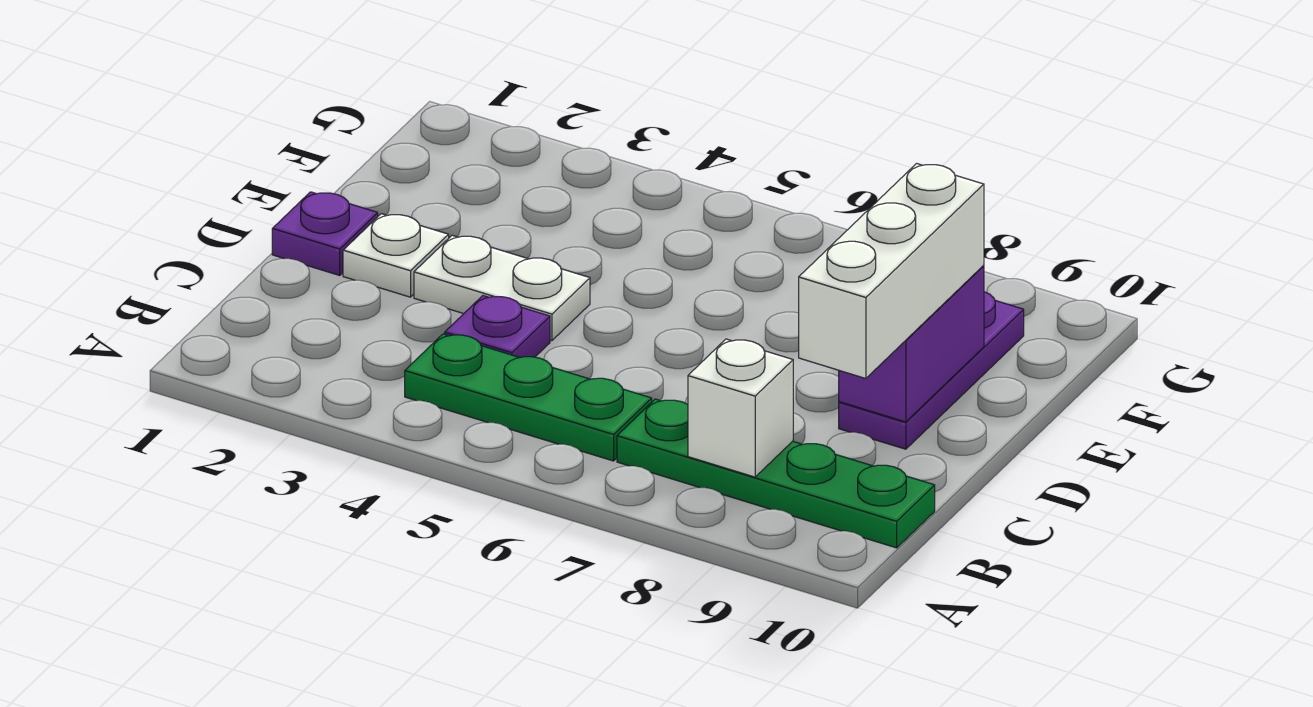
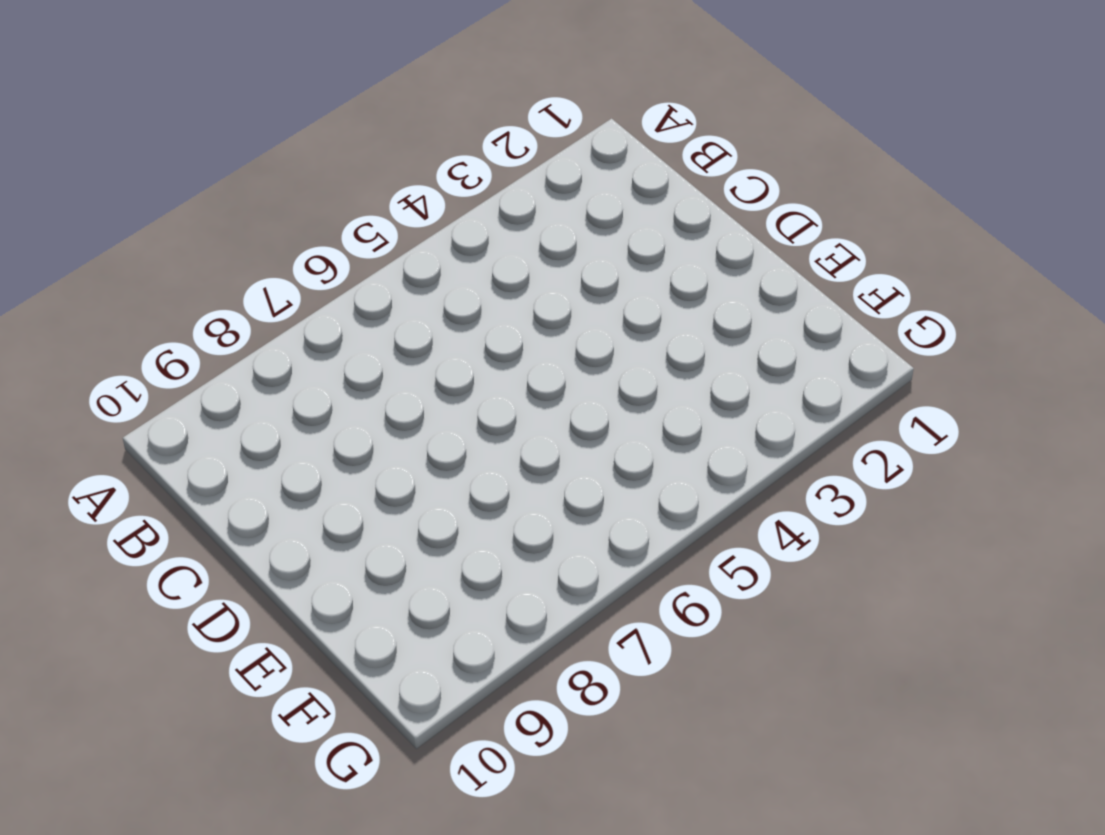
none -> green plate B4:B6 level 1
none -> green plate B7:B10 level 1

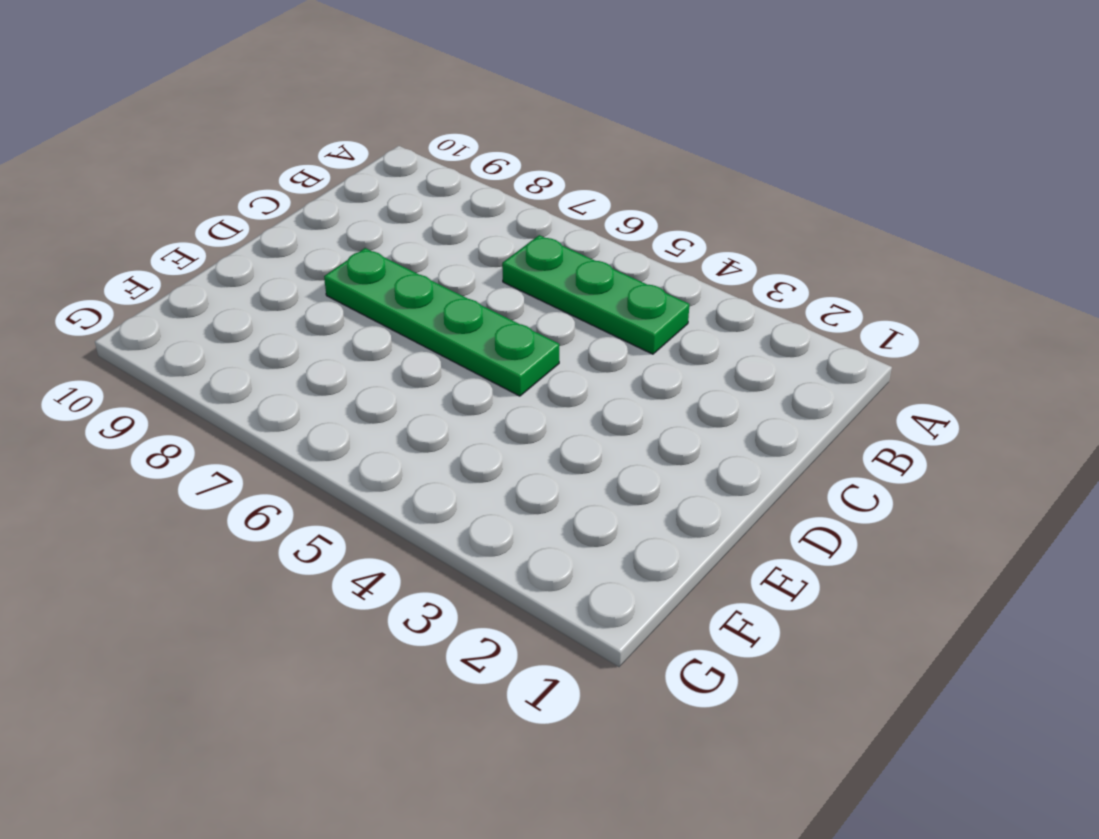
green plate D5:D8 level 1 -> green plate B7:B10 level 1
none -> purple plate C4 level 1
none -> purple plate D1 level 1

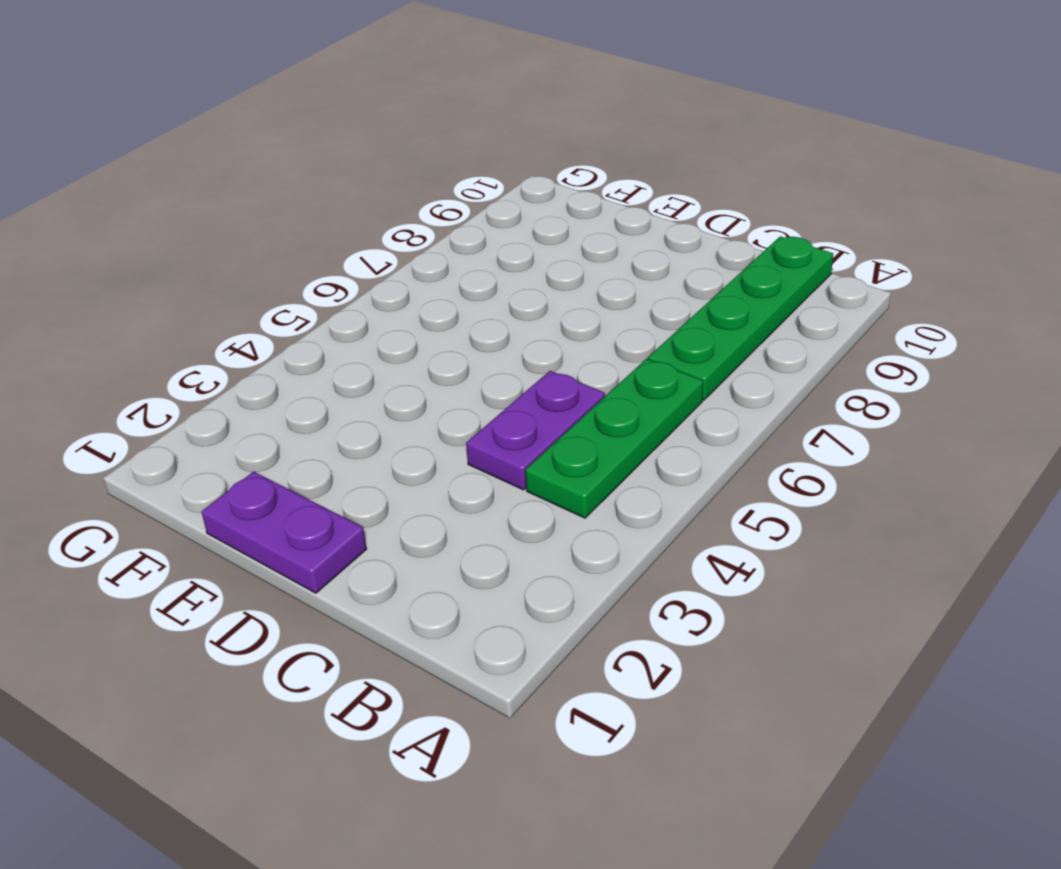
purple plate C4:C5 level 1 -> purple plate C4 level 1
purple plate D1:E1 level 1 -> purple plate D1 level 1
none -> white plate D2 level 1
none -> white plate D3:D4 level 1

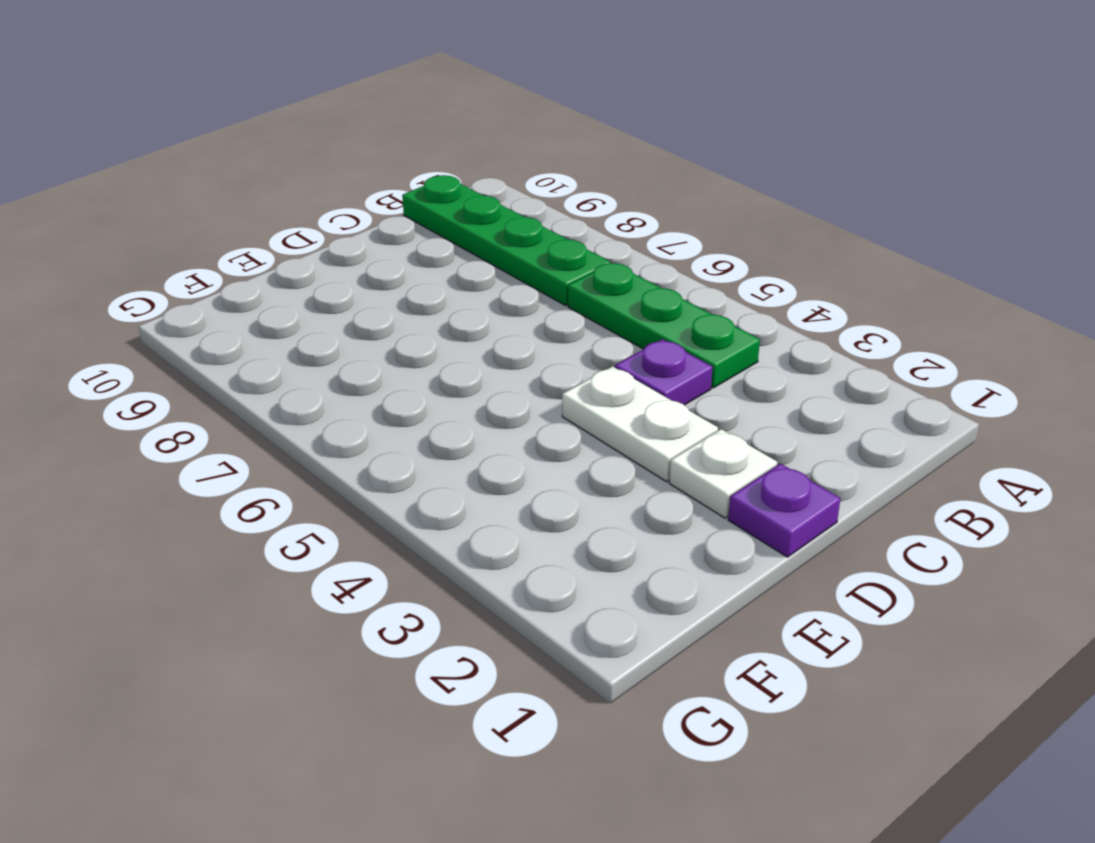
none -> purple plate D9:F9 level 1
none -> white brick B8 level 2

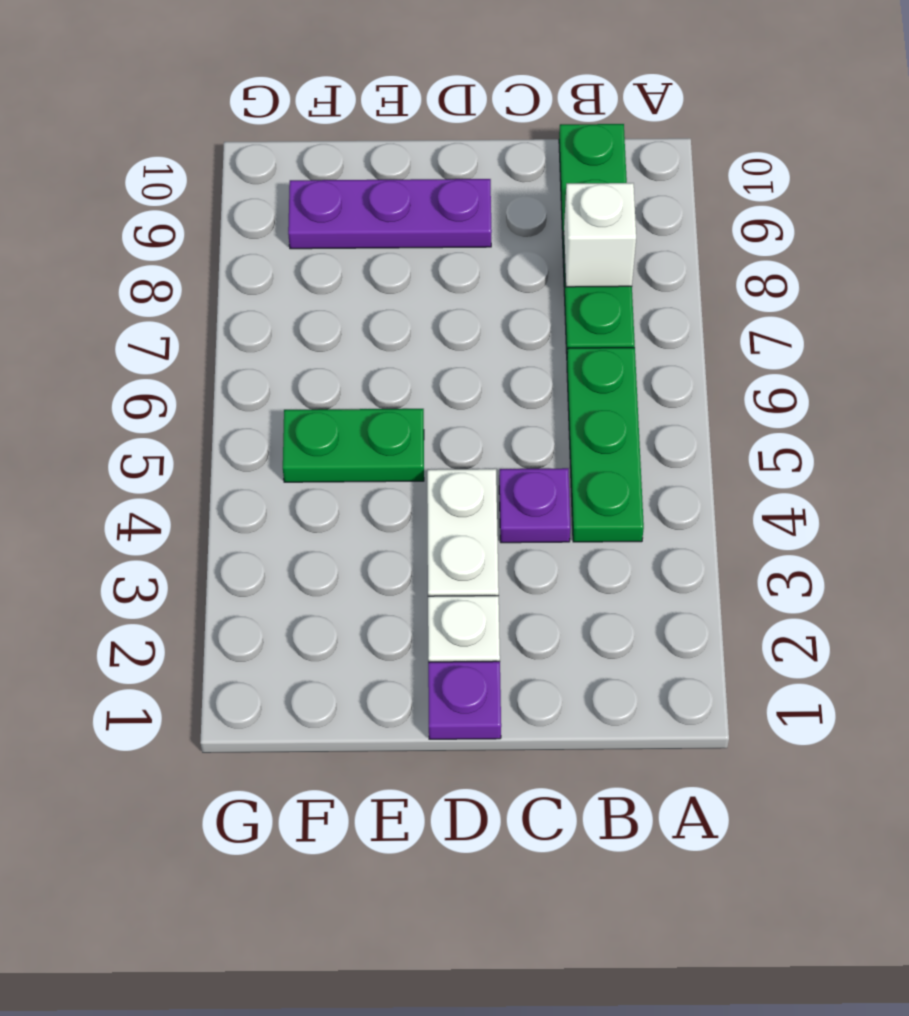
green plate E5:F5 level 1 -> none
none -> purple brick D9:E9 level 2
none -> white brick C9:E9 level 3

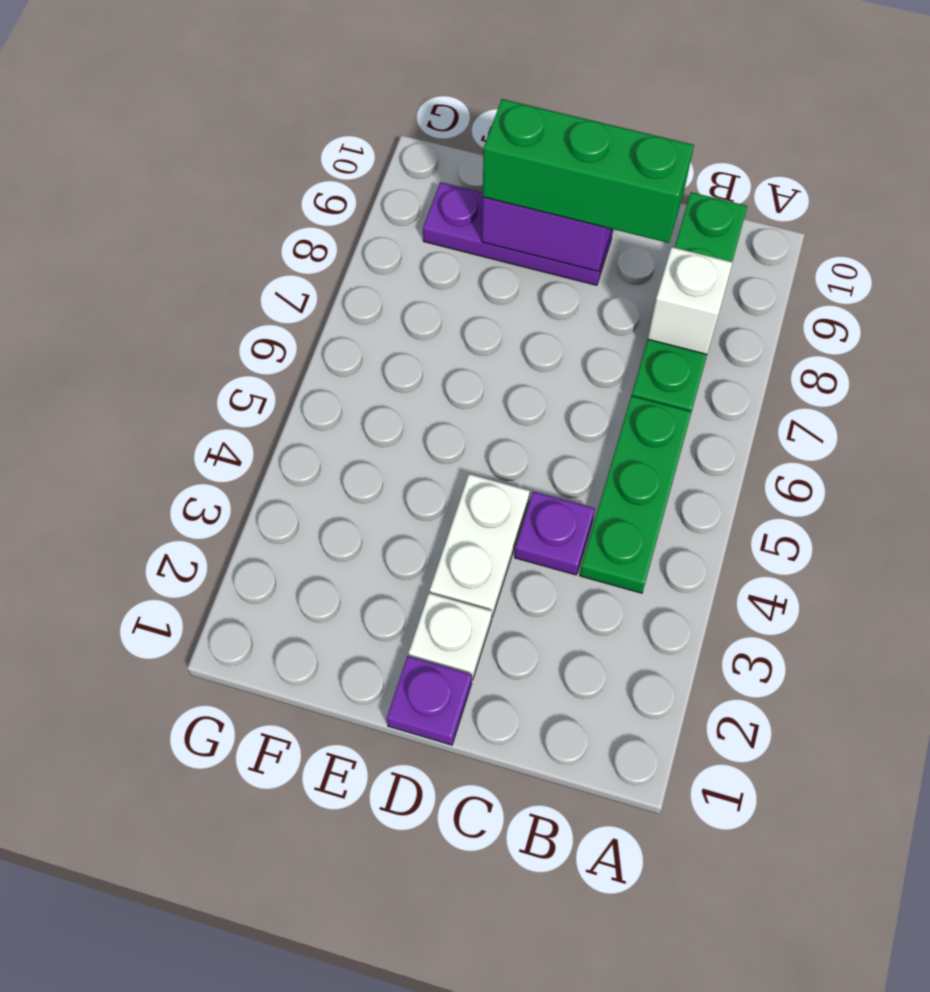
green brick C9:E9 level 3 -> white brick C9:E9 level 3

